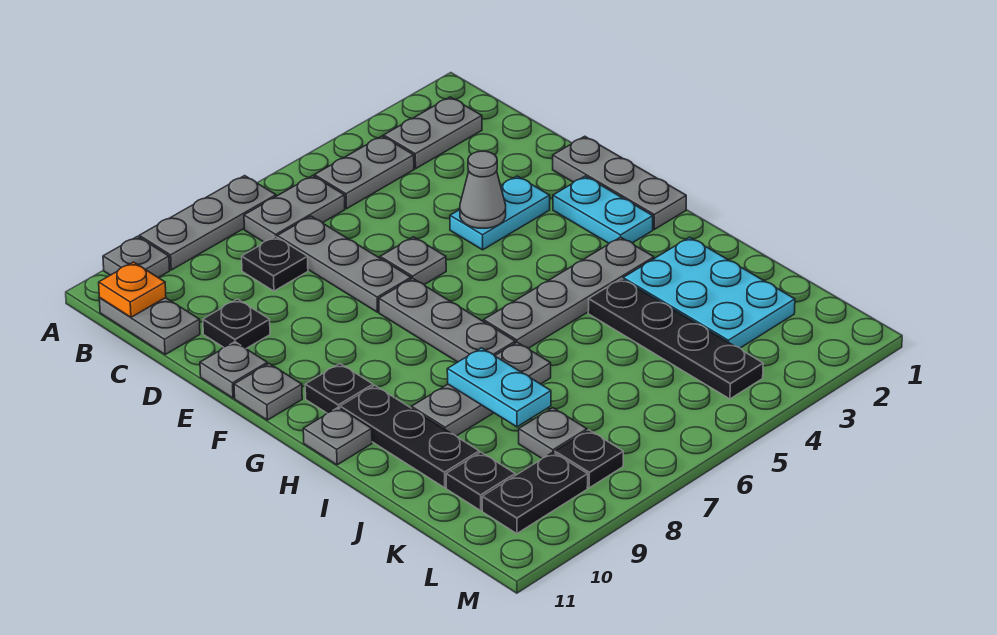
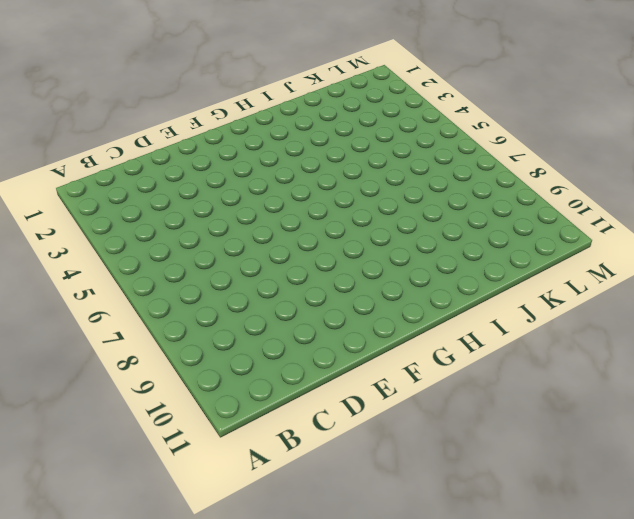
none -> grey plate A7:A9 level 1
none -> grey plate A10 level 1
none -> grey plate B2:B3 level 1
none -> grey plate B4:B5 level 1

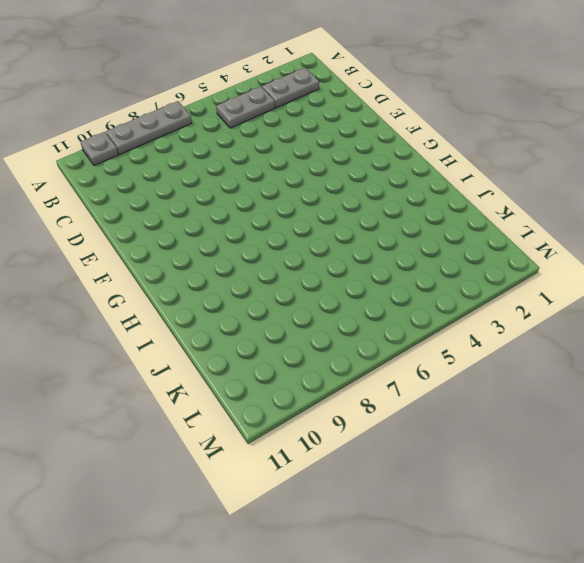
none -> grey plate B6:B7 level 1
none -> grey plate B11:C11 level 1
none -> grey plate C7:E7 level 1
none -> black plate C8 level 1

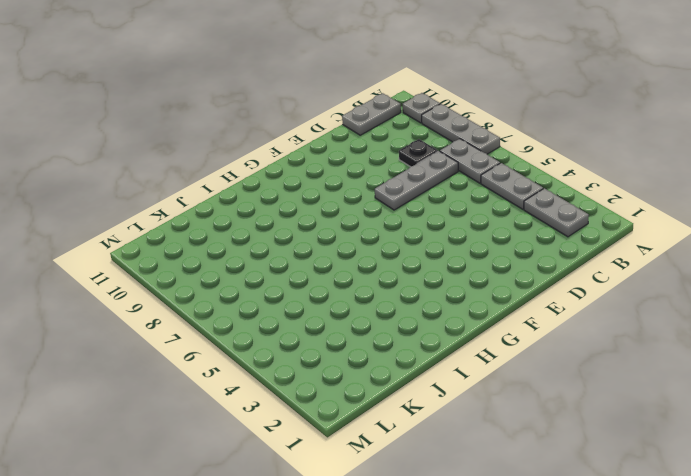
none -> black plate D10 level 1
none -> grey plate E1:G1 level 1
none -> cyan plate E3:E4 level 1
none -> grey plate E6 level 1

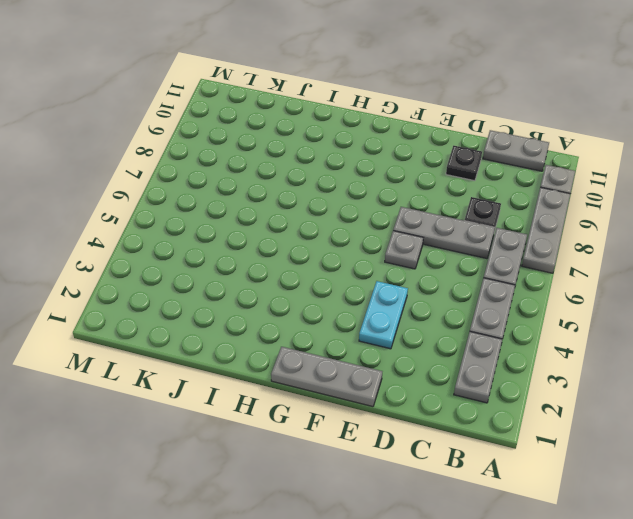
none -> grey plate E11 level 1
none -> cyan plate F2:G2 level 1
none -> grey plate F7:H7 level 1
none -> grey plate F11 level 1

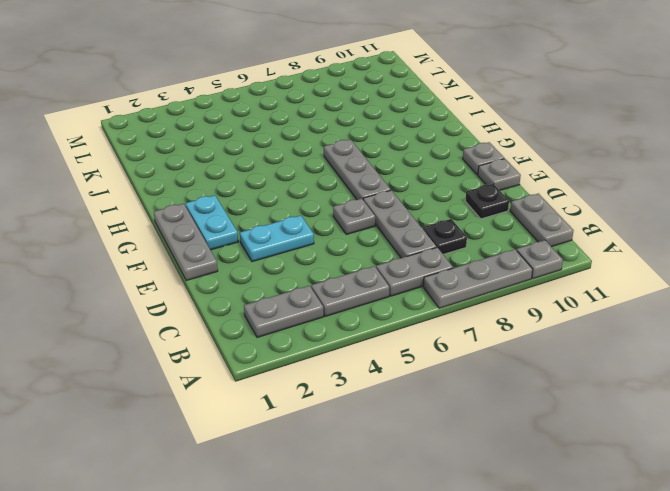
none -> black plate G10 level 1
none -> grey plate H3:H6 level 1
none -> black plate H10:J10 level 1
none -> grey plate H11 level 1

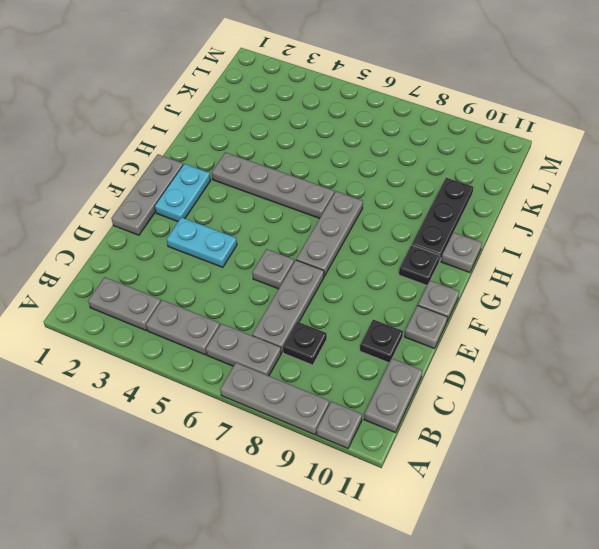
none -> cyan plate I2:K3 level 1
none -> black plate I4:L4 level 1
none -> grey plate I7:I9 level 1
none -> grey plate K8 level 1

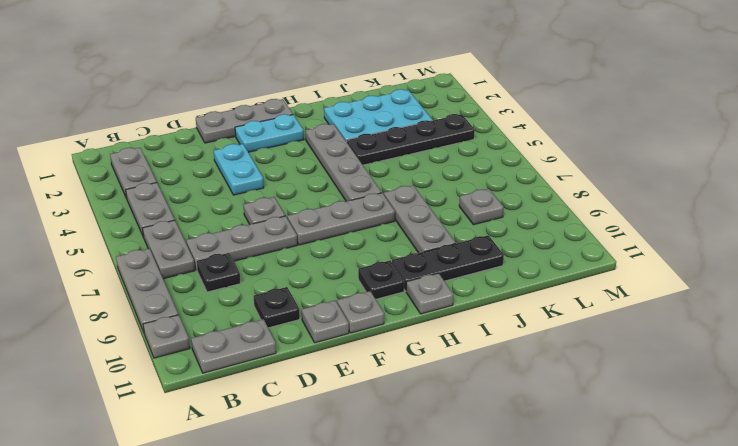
none -> black plate K10 level 1
none -> black plate L8 level 1
none -> black plate L9:L10 level 1
none -> orange plate B11 level 2

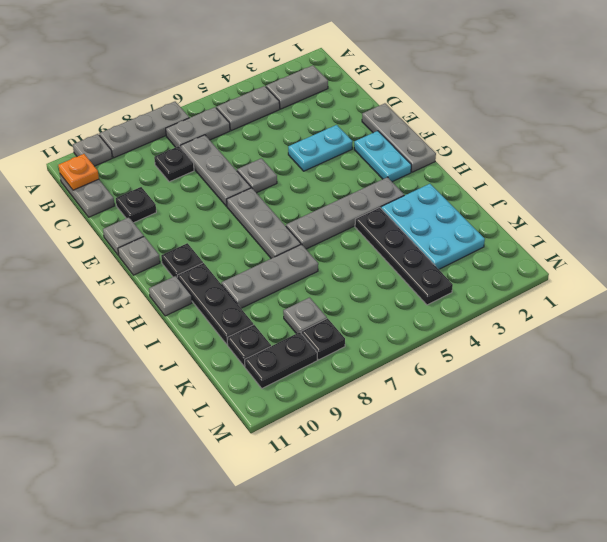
none -> grey cone E4 level 2
none -> cyan plate I8:J8 level 2

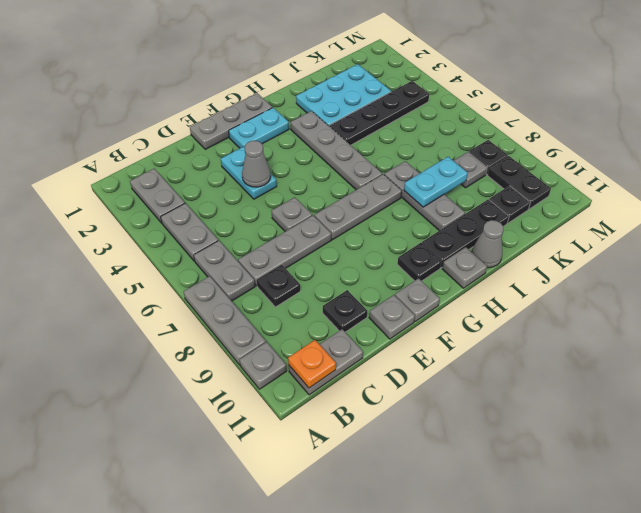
grey cone I11 level 1 -> none

